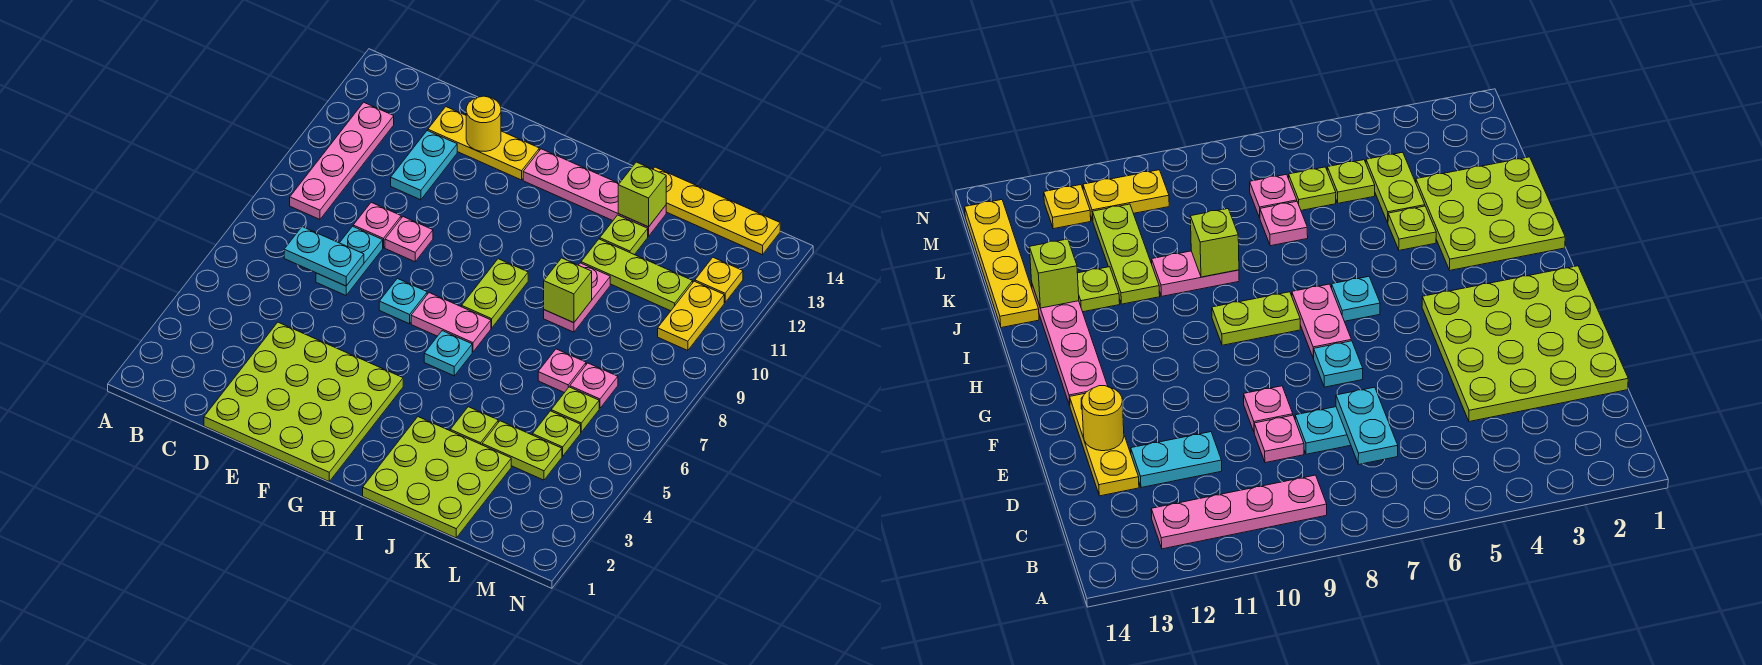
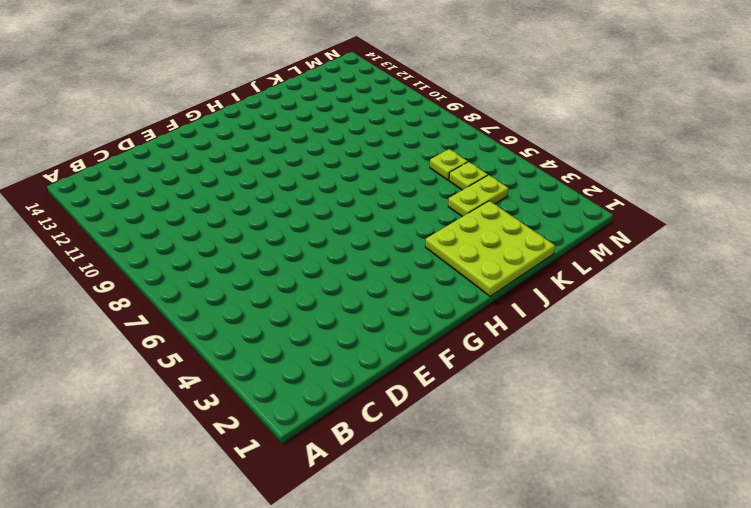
none -> pink plate B9:B12 level 1
none -> lime plate D1:G4 level 1
none -> cyan plate D7:D8 level 1

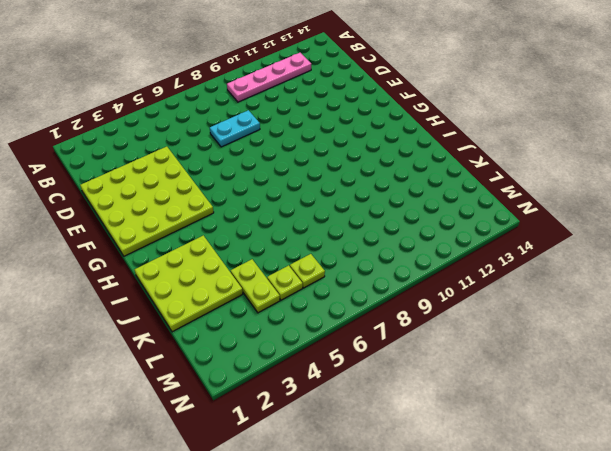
none -> pink plate D9 level 1
none -> cyan plate D11:D12 level 1
none -> yellow plate D13:F13 level 1

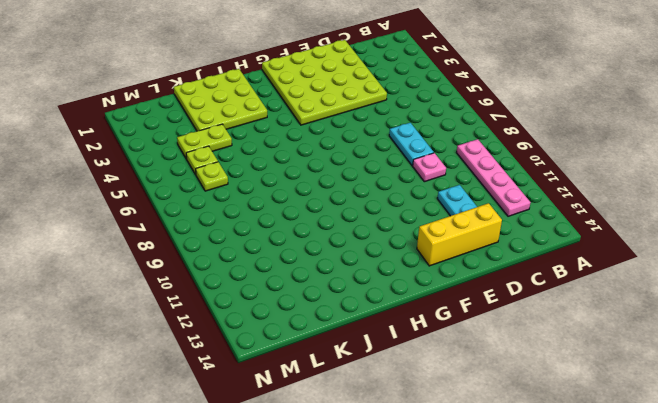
yellow brick D13:F13 level 1 -> yellow plate D13:F13 level 1
none -> pink plate E9 level 1
none -> cyan plate F7 level 1
none -> pink plate G7:H7 level 1

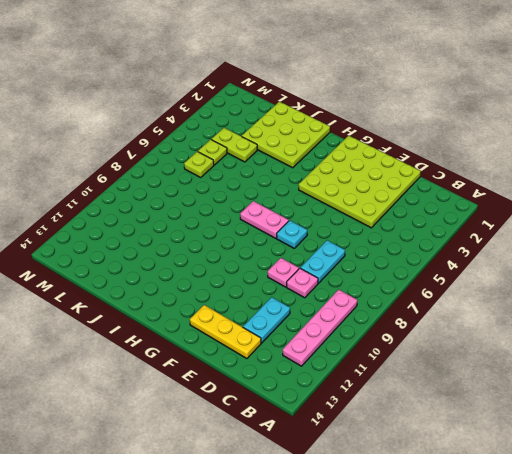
none -> pink plate G13:J13 level 1
none -> cyan plate H6 level 1
none -> lime plate H8:H9 level 1

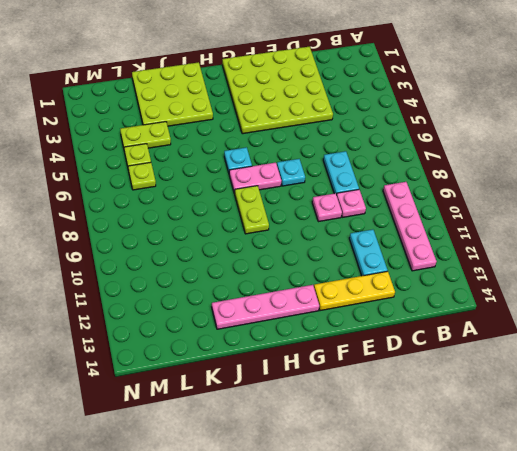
none -> lime plate J4 level 1
none -> pink plate J9:J10 level 1
none -> lime plate J11:L11 level 1

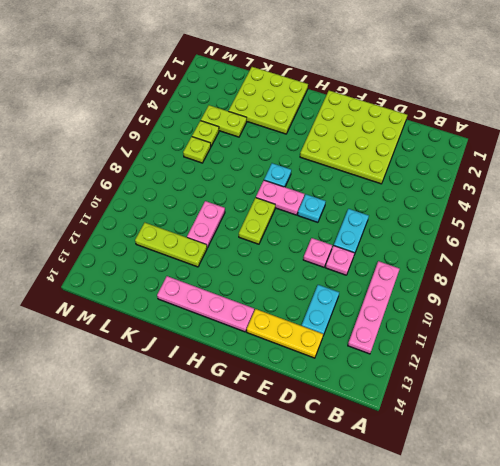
none -> lime plate J4 level 1
none -> lime plate J12 level 1
none -> yellow plate J14:M14 level 1

